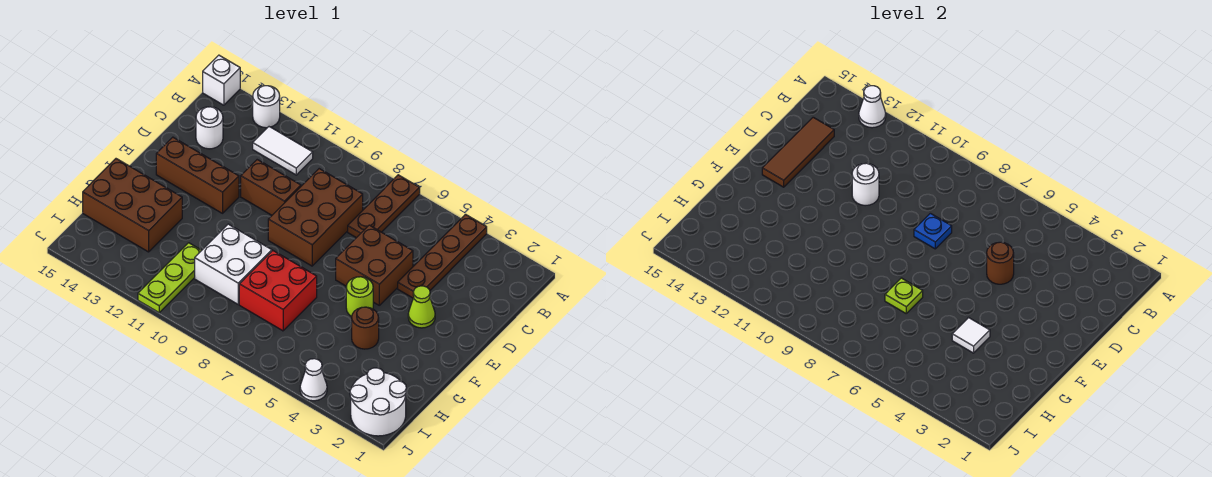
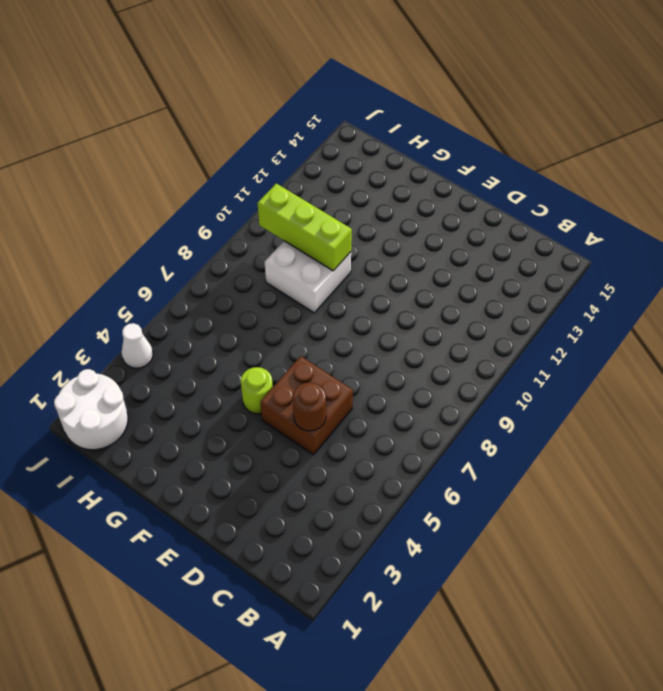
lime brick G10:I10 level 2 -> none
none -> brown plate A4:D4 level 1
none -> brown plate A7:C7 level 1
none -> white round brick A13 level 1

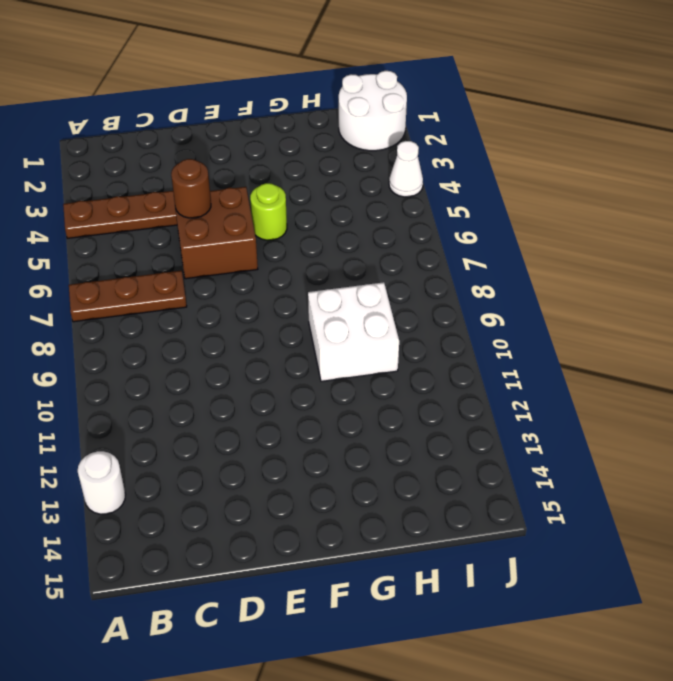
none -> white brick A15 level 1
none -> white tile B11:B12 level 1
none -> brown brick C8:E9 level 1

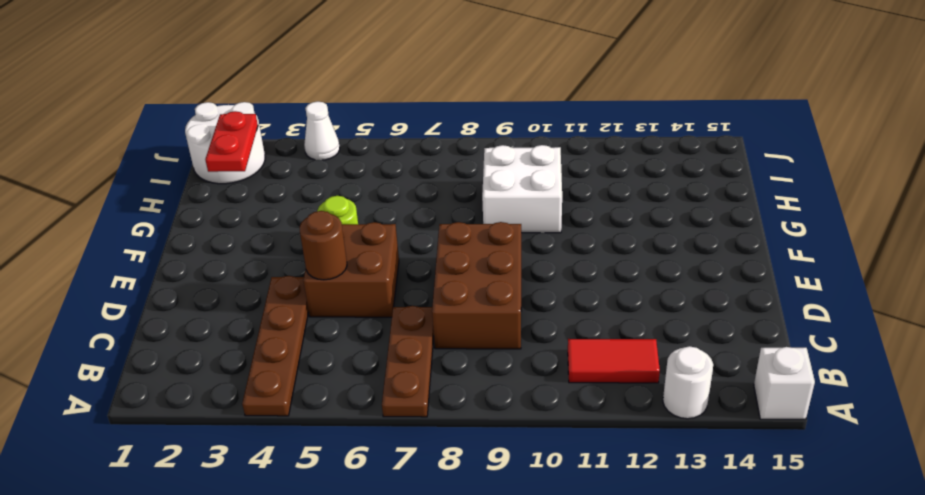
red tile B11:B12 level 1 -> white tile B11:B12 level 1
red plate H2:I2 level 2 -> none
none -> white round brick C14 level 1
none -> brown brick D10:D11 level 1
none -> lime cone E3 level 1

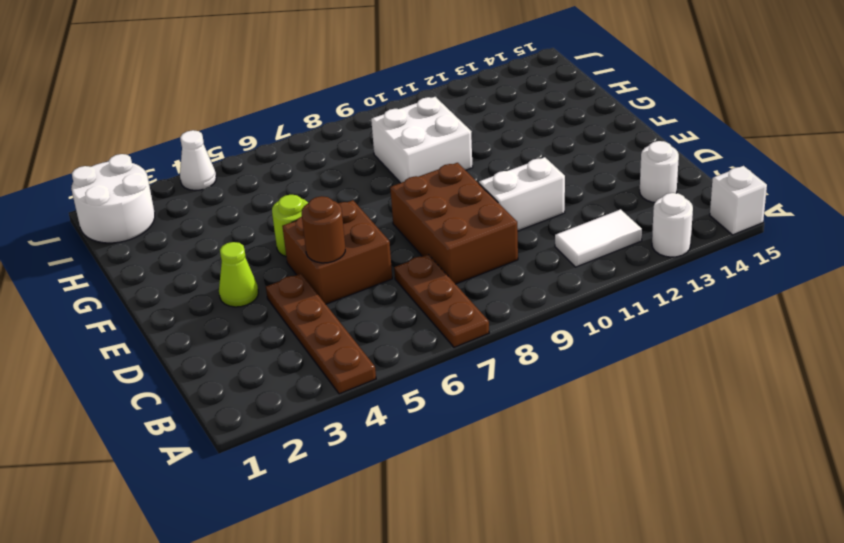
white brick D10:D11 level 1 -> brown brick D10:D11 level 1
none -> brown brick E12:E14 level 1
none -> brown round brick G4 level 1
none -> red brick G7:H8 level 1

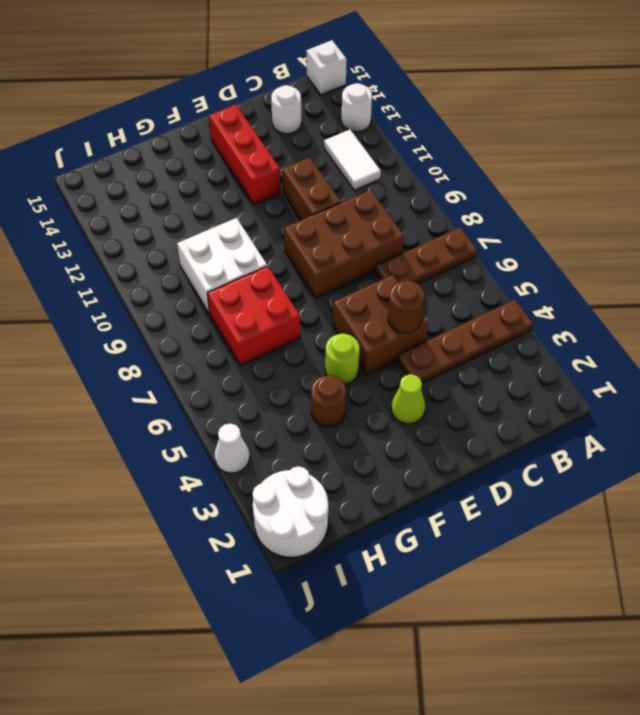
red brick E12:E14 level 1 -> brown brick E12:E14 level 1
none -> brown brick G13:H15 level 1
none -> lime plate H11:J11 level 1
none -> white cone A13 level 2

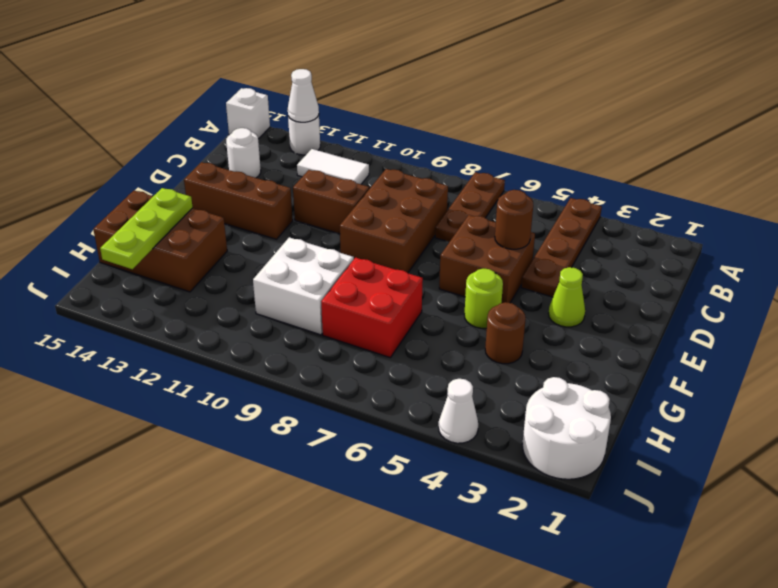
lime plate G14:I14 level 2 -> lime plate H11:J11 level 1
none -> brown tile C14:E14 level 2
none -> blue plate D8 level 2
none -> white round brick D11 level 2

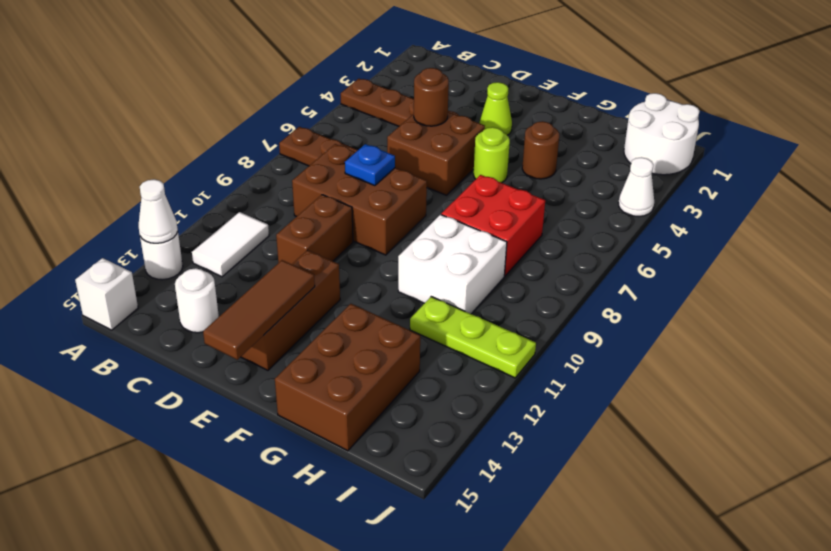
brown tile E13:E15 level 2 -> brown tile C14:E14 level 2
none -> white round brick D11 level 2
none -> white tile G4 level 2
none -> lime plate G7 level 2

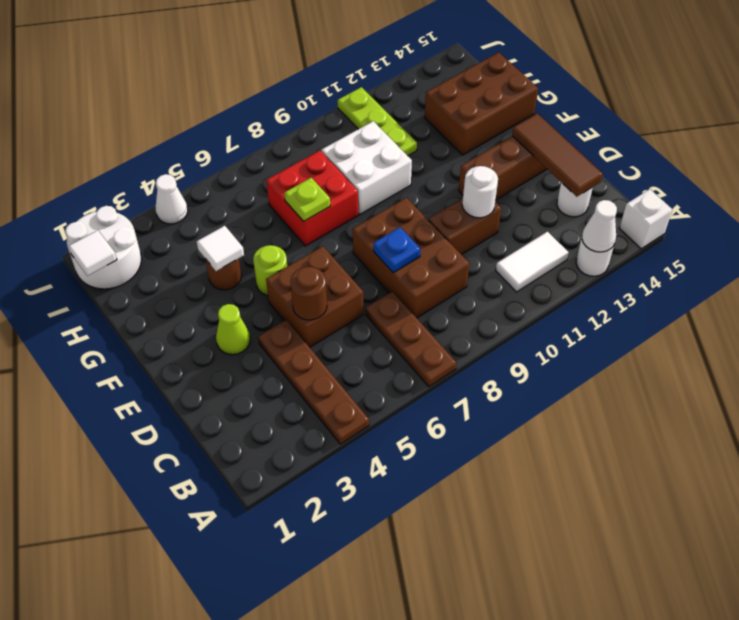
white tile I1 level 2 -> none

